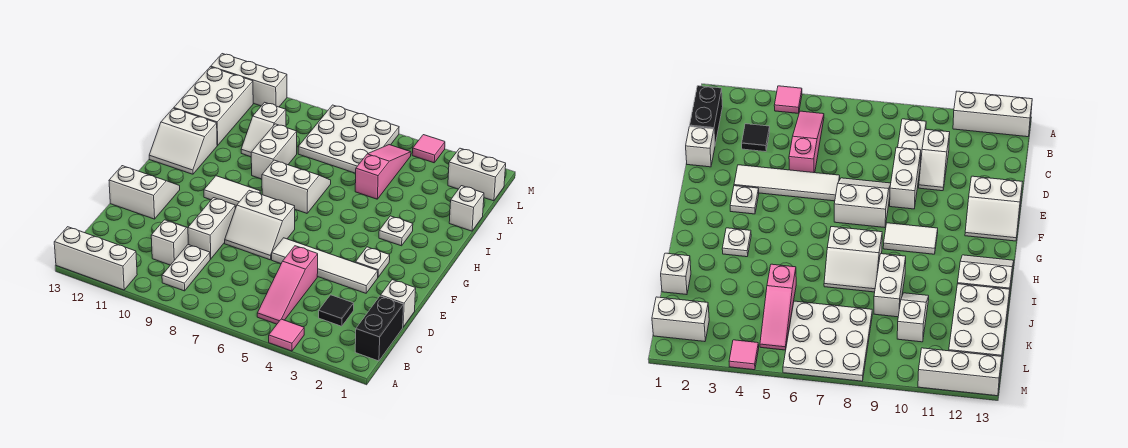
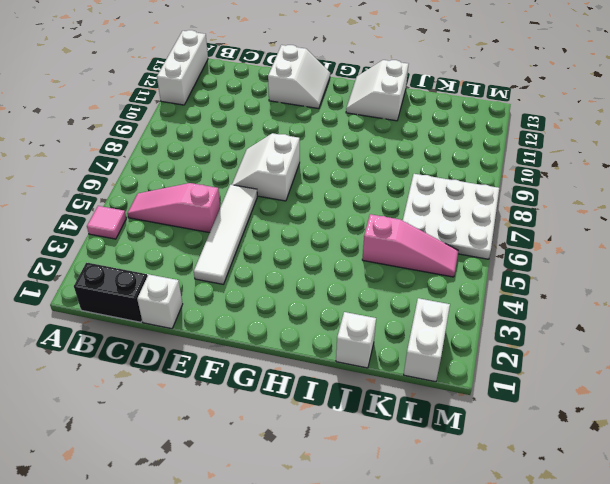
none -> white plate B9:C9 level 1
none -> black tile C3 level 1
none -> white slope C10:D10 level 1 top C

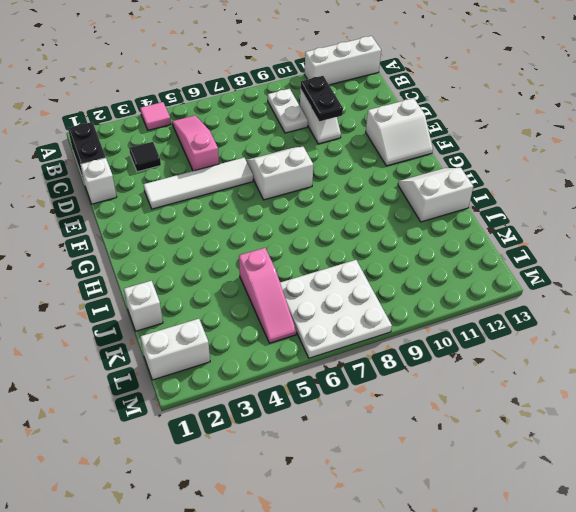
black plate C10:D10 level 2 -> none
none -> white brick D9:E9 level 1
none -> white plate F3 level 1
none -> white tile G9:G10 level 1

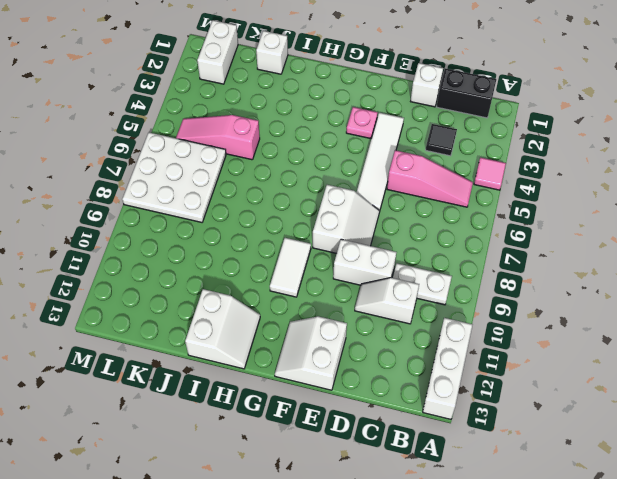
pink plate F3 level 1 -> white plate F3 level 1
none -> white plate H3 level 1
none -> white slope H7:I8 level 1 top H
none -> white brick I9:J9 level 1

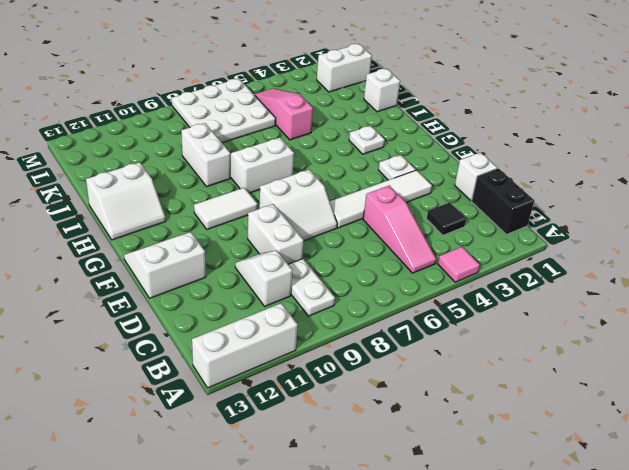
none -> white slope J10:K10 level 1 top K
none -> white brick J12:L13 level 1
none -> pink tile M4 level 1

